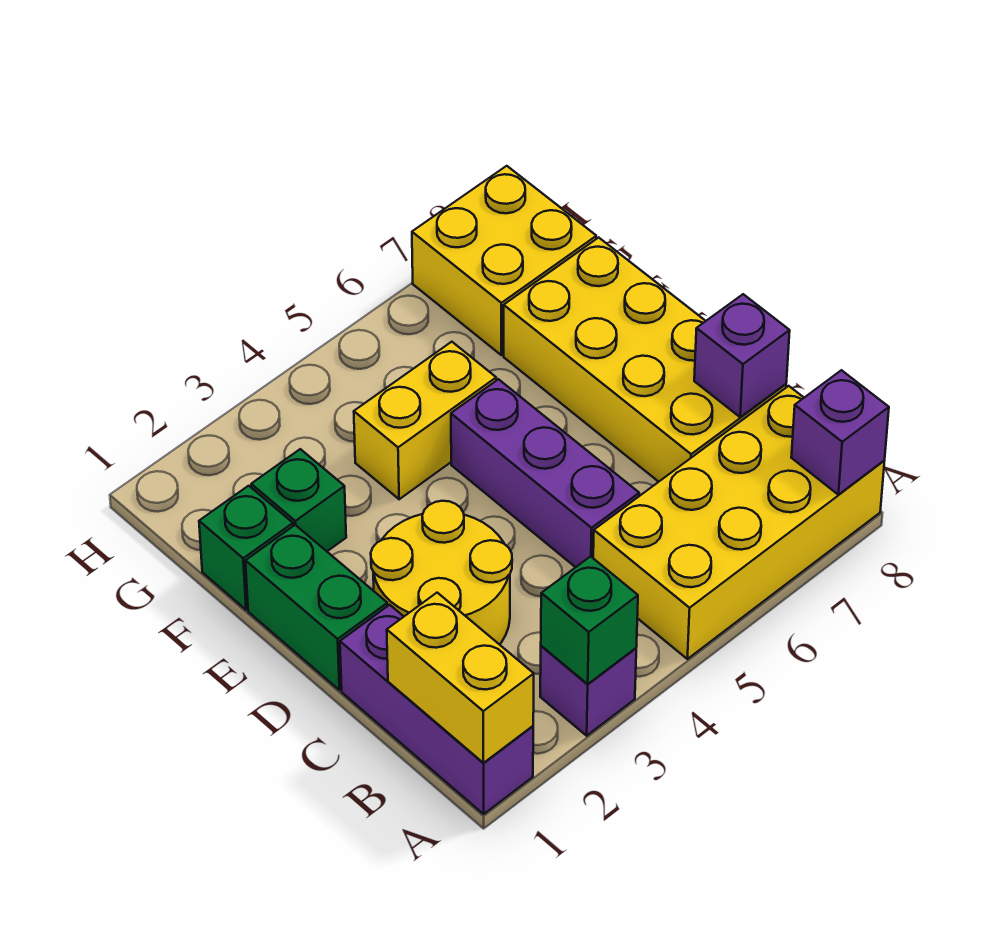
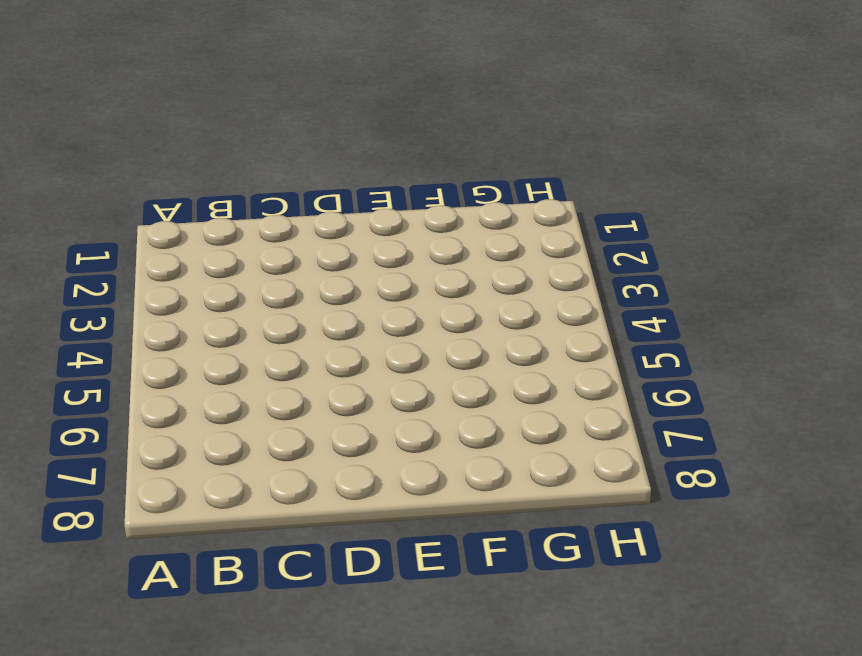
none -> purple brick A1:C1 level 1
none -> purple brick A3 level 1
none -> yellow brick A5:B8 level 1

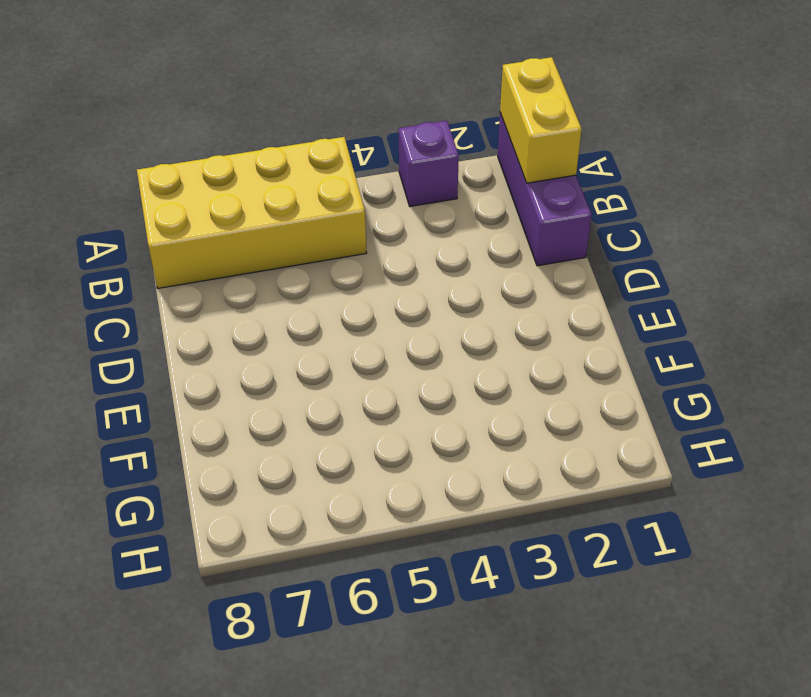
none -> yellow round brick C2:D3 level 1
none -> purple brick C5:E5 level 1
none -> yellow brick C7:F8 level 1

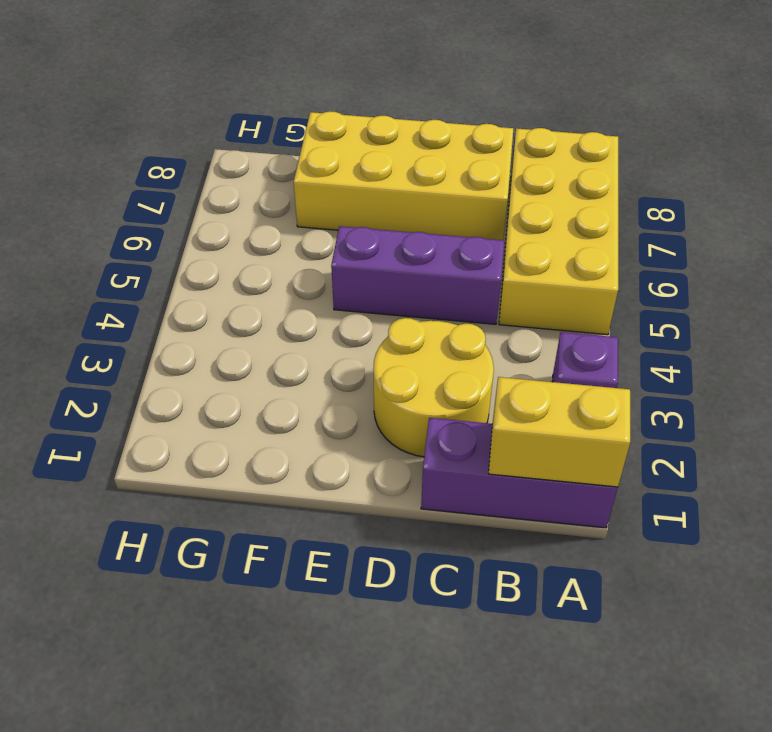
none -> green brick D1:E1 level 1
none -> green brick F1 level 1
none -> green brick F2 level 1

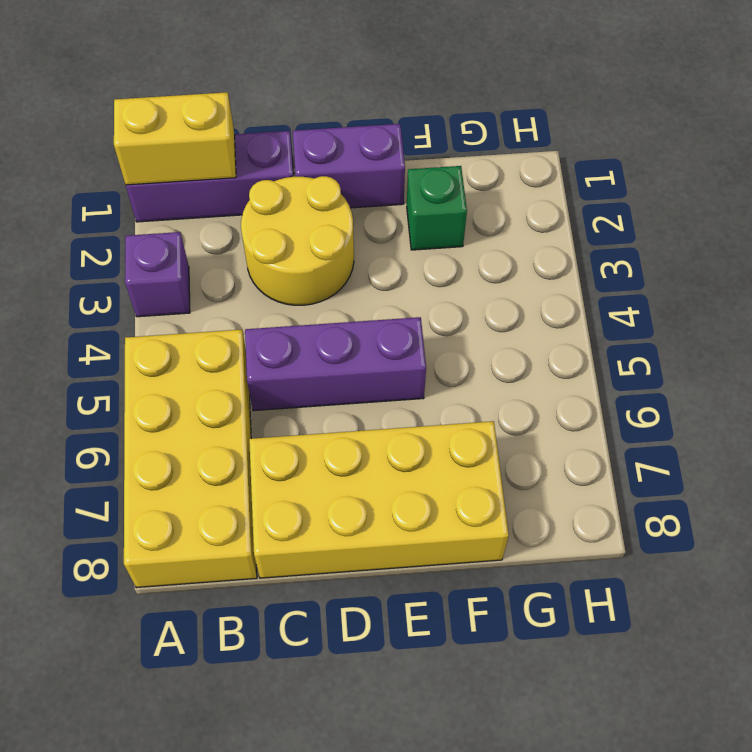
purple brick D1:E1 level 1 -> green brick D1:E1 level 1
none -> green brick F1 level 1
none -> yellow brick F4:F5 level 1
none -> yellow brick G7:H8 level 1

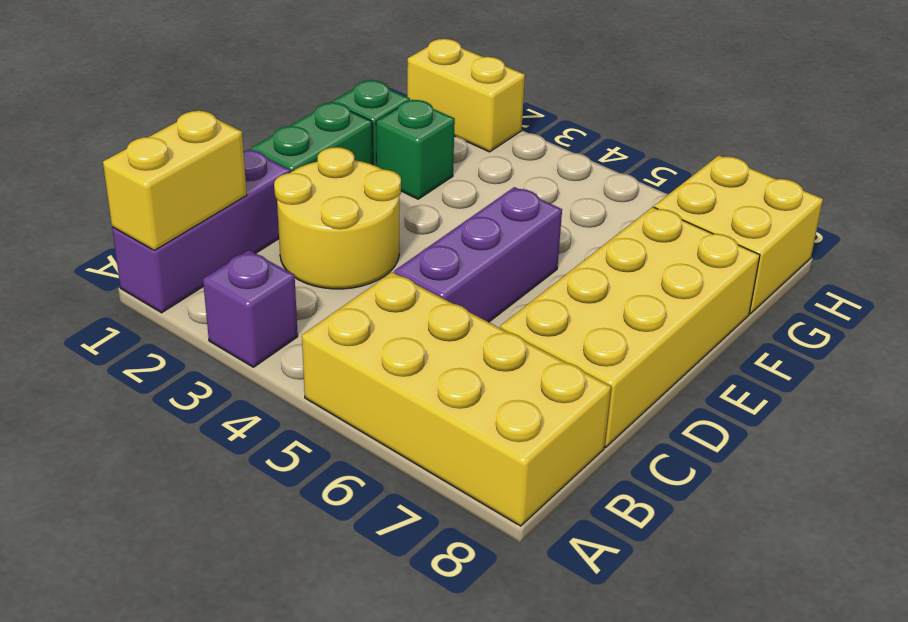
yellow brick H1:H2 level 1 -> yellow brick F4:F5 level 1
none -> green brick A3 level 2
none -> purple brick A8 level 2
none -> purple brick C8 level 2

